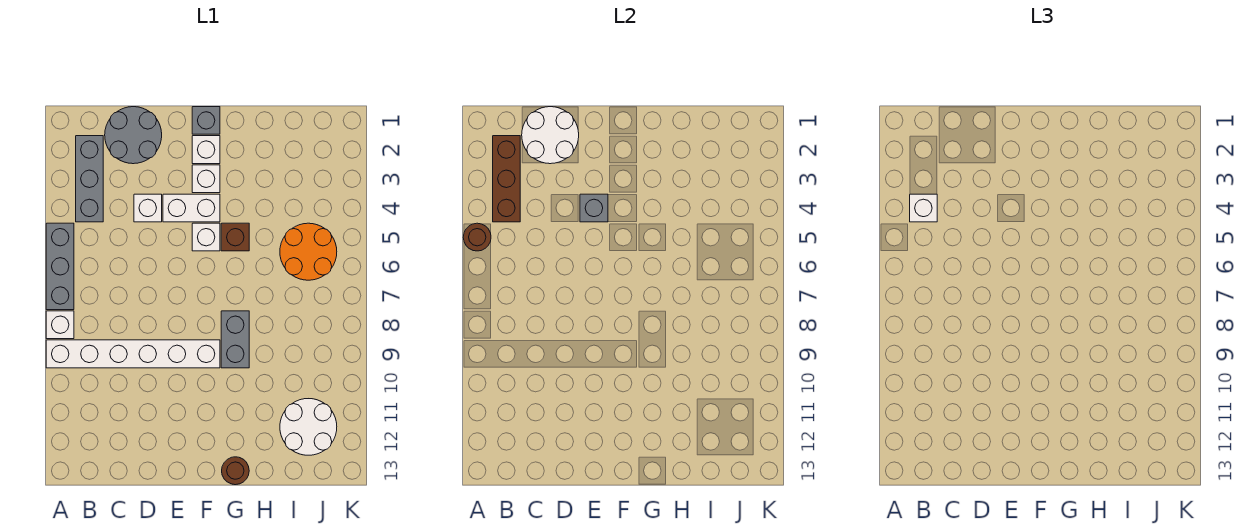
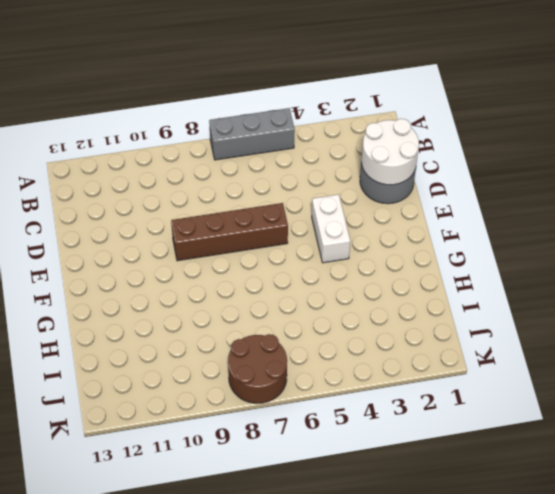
brown brick E6:E9 level 1 -> white brick A9:F9 level 1
brown round brick J7:K8 level 1 -> none
none -> white brick A8 level 1
none -> grey brick B2:B4 level 1
none -> white brick D4 level 1

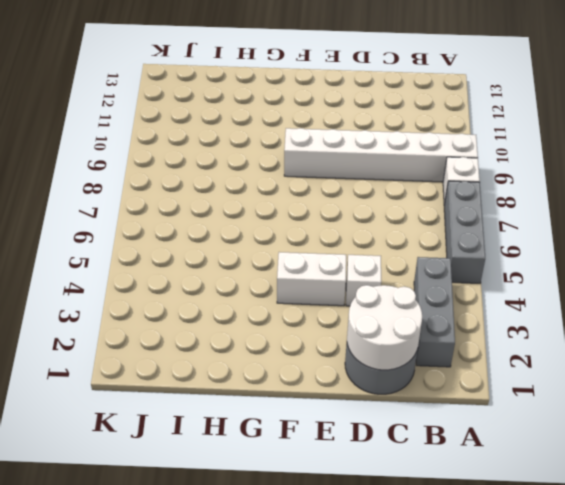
none -> grey brick F1 level 1
none -> white brick F2 level 1
none -> white brick F3 level 1

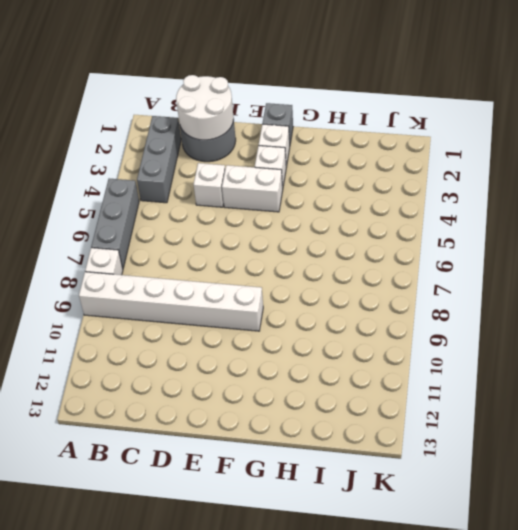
none -> white brick F5 level 1
none -> brown brick G5 level 1
none -> grey brick G8:G9 level 1

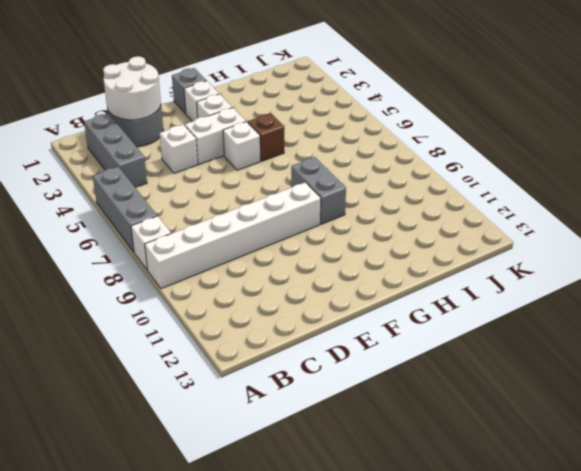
none -> brown round brick G13 level 1
none -> orange round brick I5:J6 level 1
none -> white round brick I11:J12 level 1

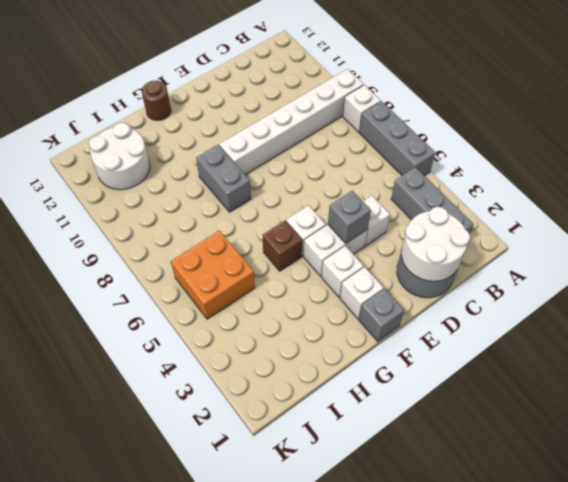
orange brick I5:J6 level 1 -> orange round brick I5:J6 level 1
none -> brown round brick A5 level 2
none -> brown brick B2:B4 level 2
none -> white brick B4 level 3

